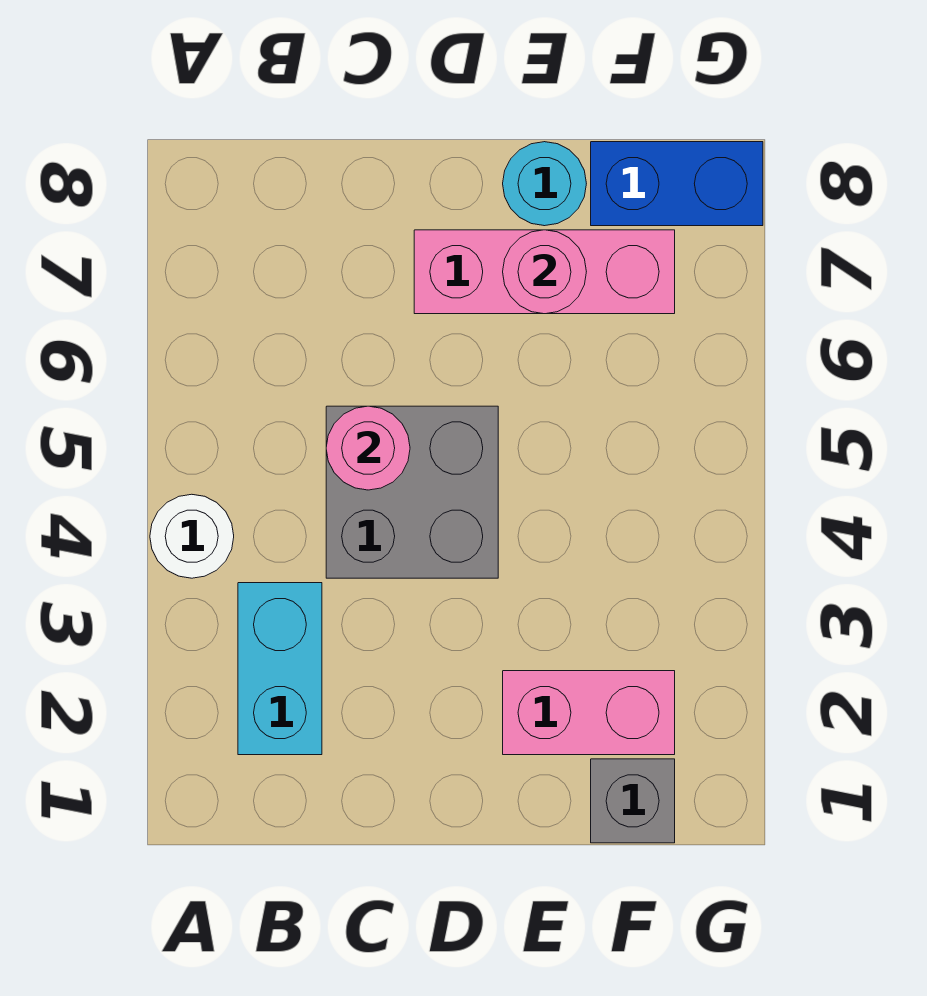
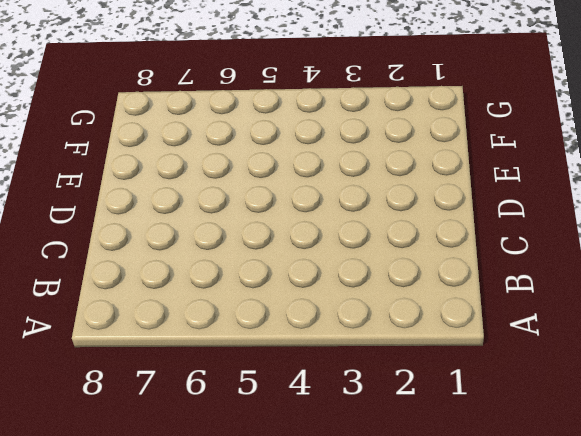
none -> white round brick A4 level 1
none -> cyan brick B2:B3 level 1

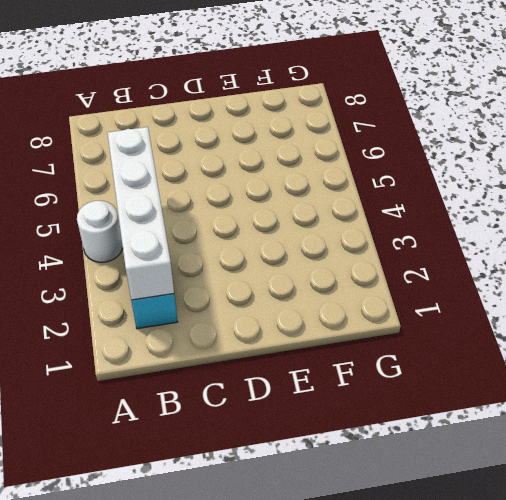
white brick B2:B5 level 2 -> none
none -> grey brick C4:D5 level 1
none -> pink brick D7:F7 level 1

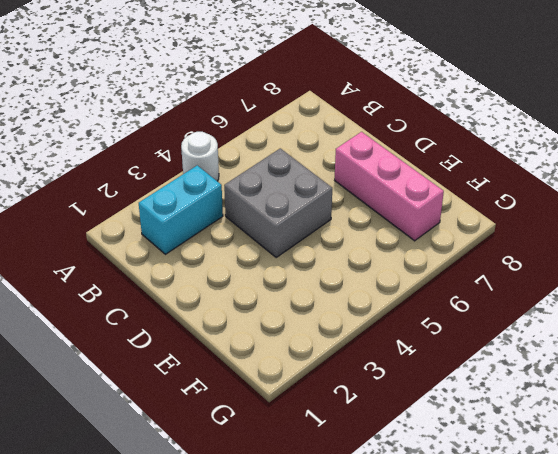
none -> pink brick E2:F2 level 1
none -> cyan round brick E8 level 1

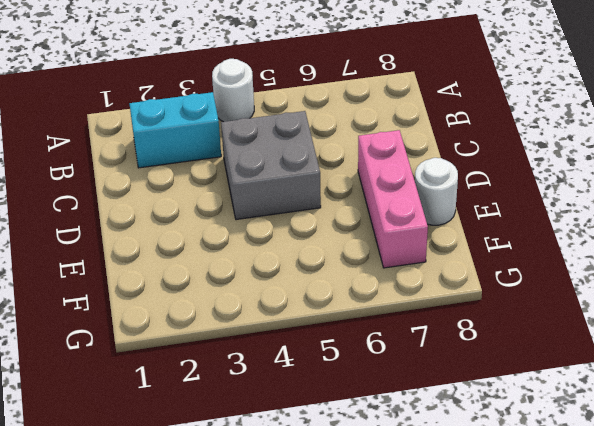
white round brick E8 level 1 -> cyan round brick E8 level 1
none -> pink brick E2:F2 level 1
none -> grey brick F1 level 1

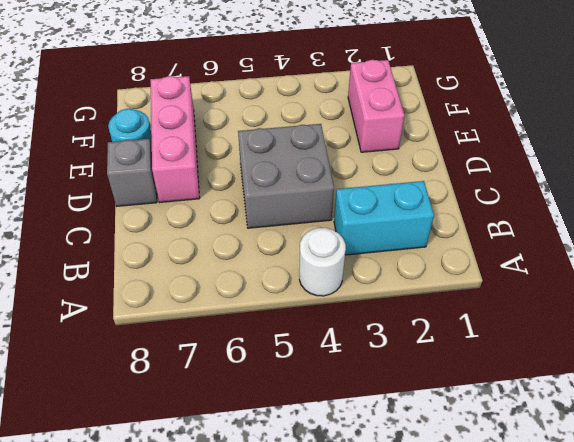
grey brick D8 level 1 -> grey brick F1 level 1
none -> blue brick F8:G8 level 1
none -> pink round brick C5 level 2

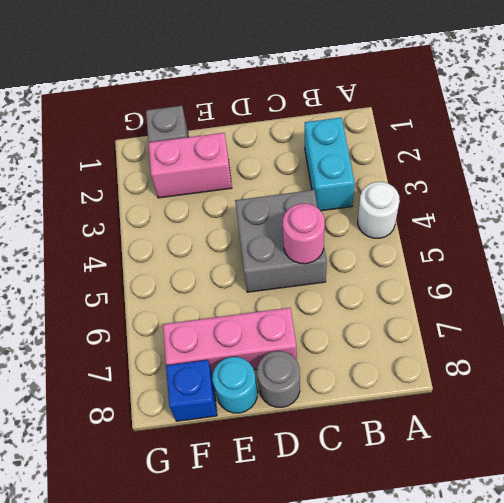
grey round brick D8 level 1 -> none
blue brick F8 level 1 -> blue brick F8:G8 level 1
none -> pink round brick E7 level 2

